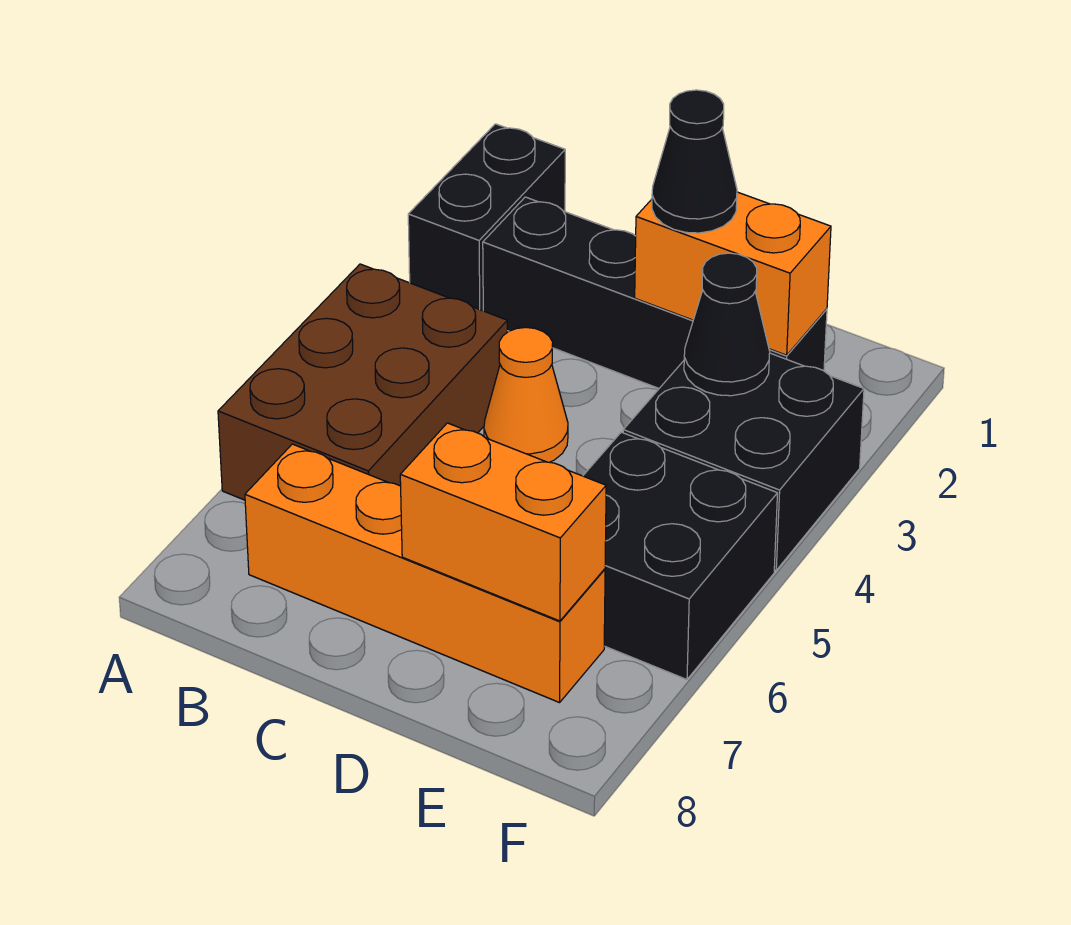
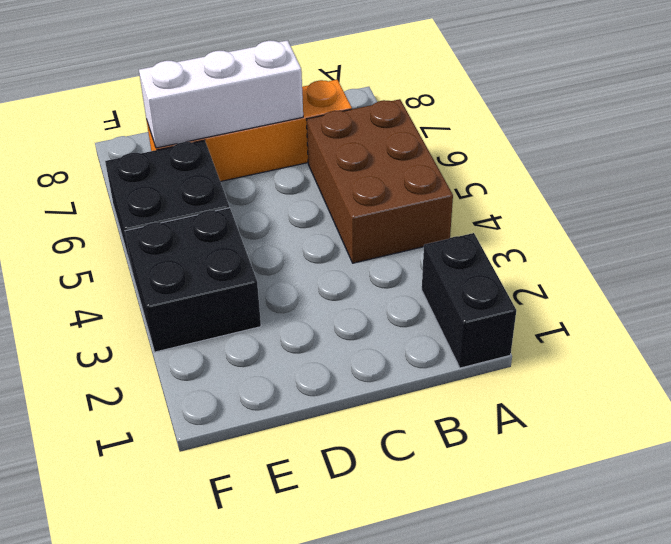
white brick C7:E7 level 2 -> orange brick D7:E7 level 2
none -> black brick B2:E2 level 1
none -> orange cone C4 level 1

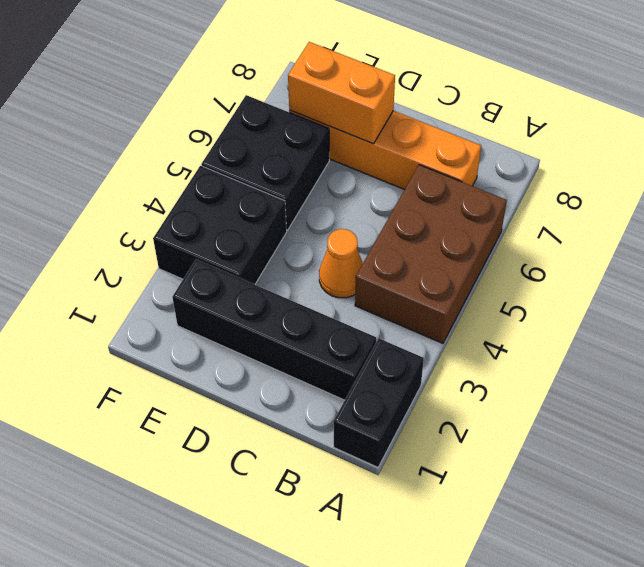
none -> orange brick D2:E2 level 2
none -> black cone E3 level 2

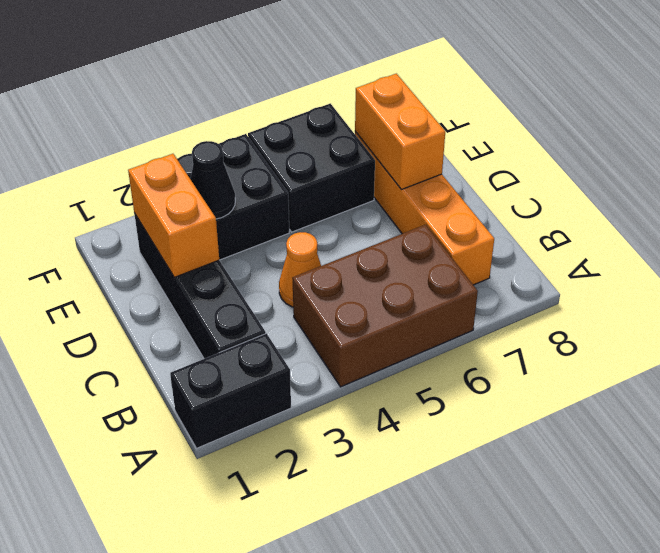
none -> black cone D2 level 3

